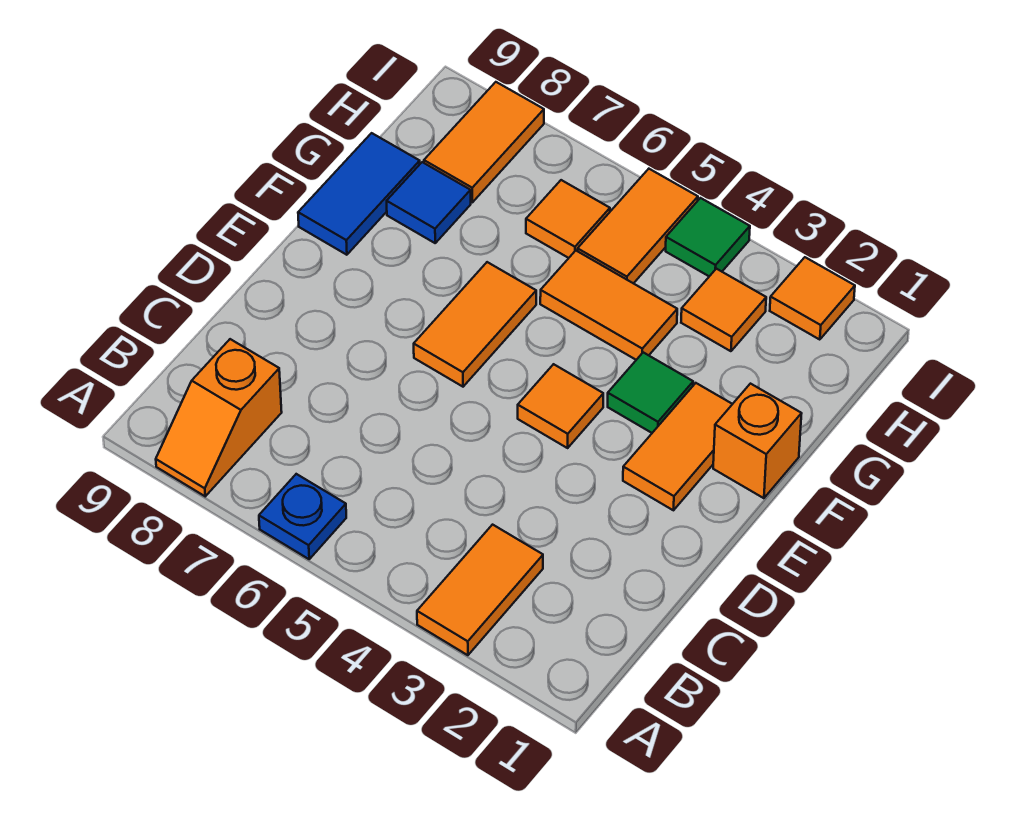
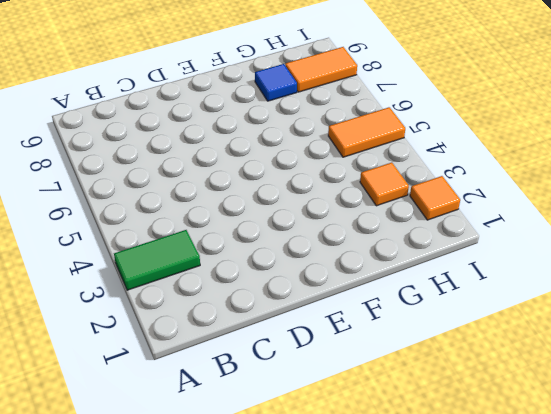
green tile A3:B3 level 1 -> orange tile A3:B3 level 1
none -> blue plate A6 level 1
none -> orange slope A8:B8 level 1 top B
none -> orange tile E2:F2 level 1

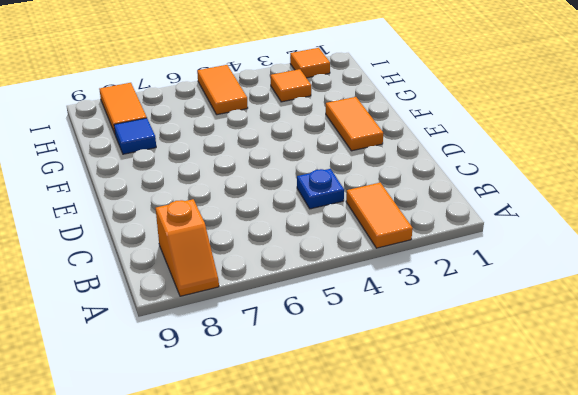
blue plate C4 level 1 -> blue plate A6 level 1
none -> orange tile E4 level 1
none -> orange tile E6:F6 level 1
none -> orange brick F1 level 1

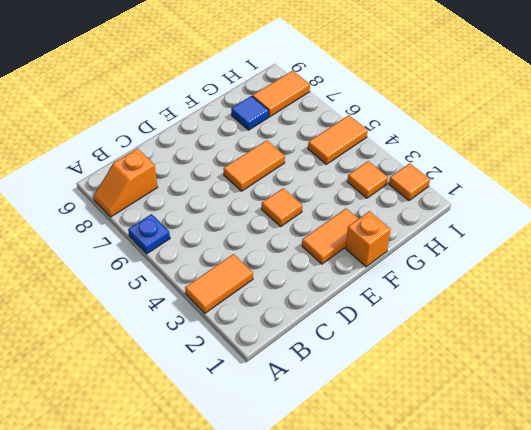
none -> green tile F3 level 1
none -> blue tile F9:G9 level 1
none -> orange tile G4:G5 level 1

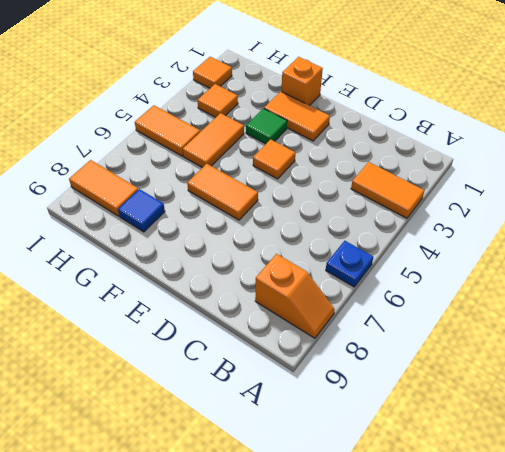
none -> blue tile F9:G9 level 1
none -> orange tile H6 level 1
none -> green tile I4 level 1

